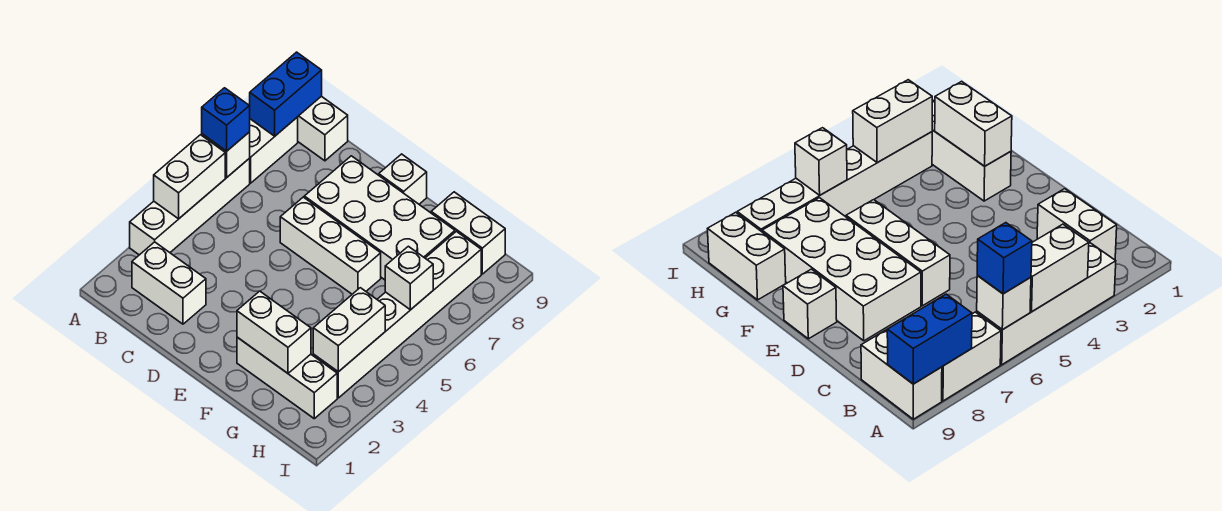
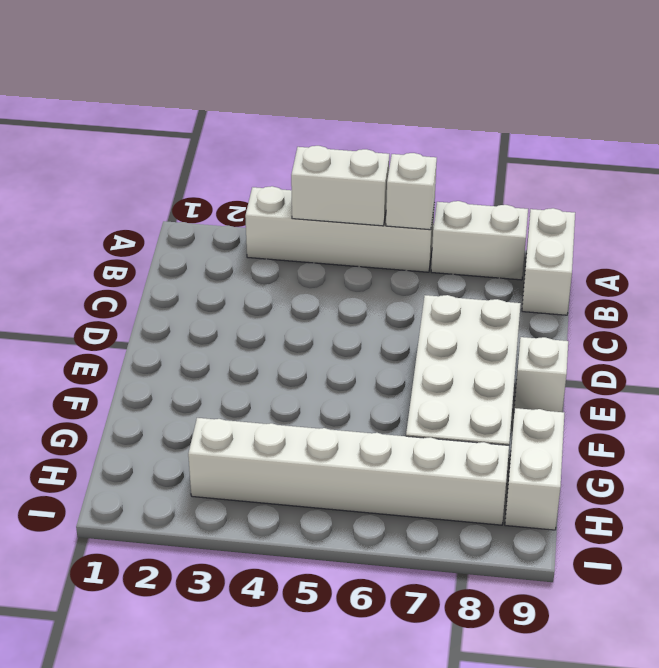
none -> white brick B2:C2 level 1
none -> white brick D6:F6 level 1
none -> white brick F2:H2 level 1

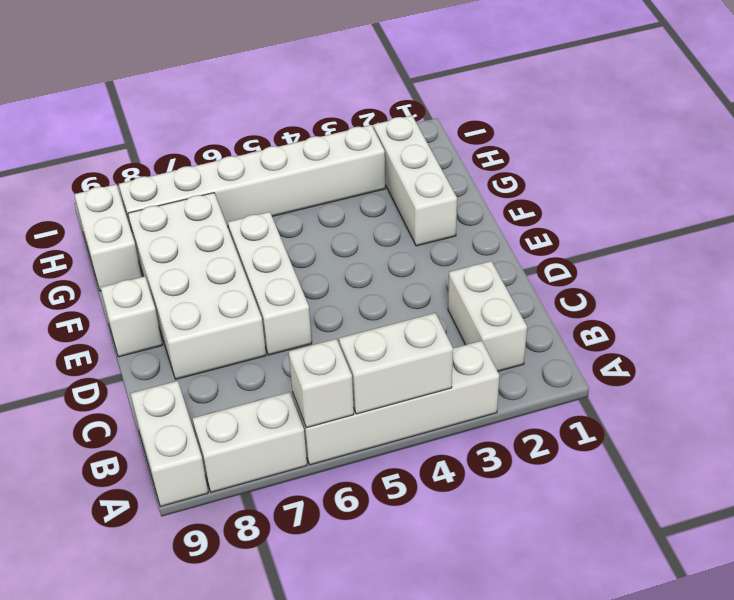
none -> blue brick A8:A9 level 2
none -> white brick F2:G2 level 2
none -> white brick H3:H4 level 2

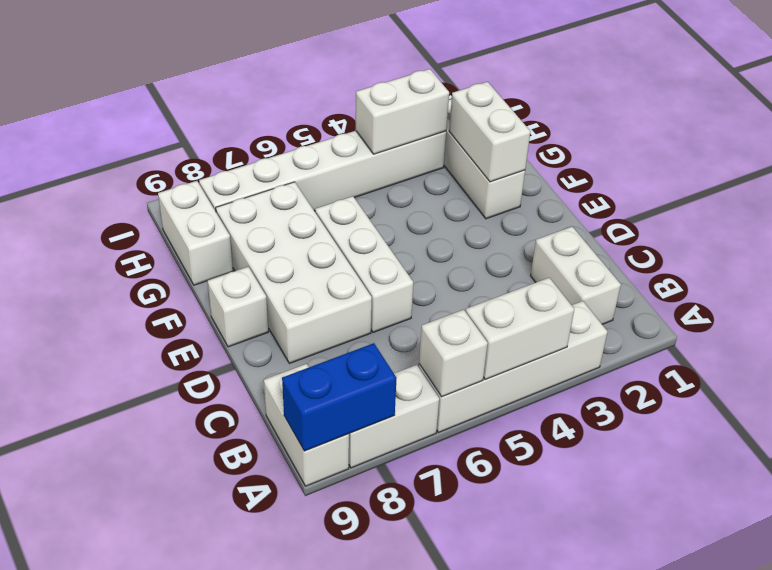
none -> white brick H6 level 2
none -> blue brick A6 level 3

